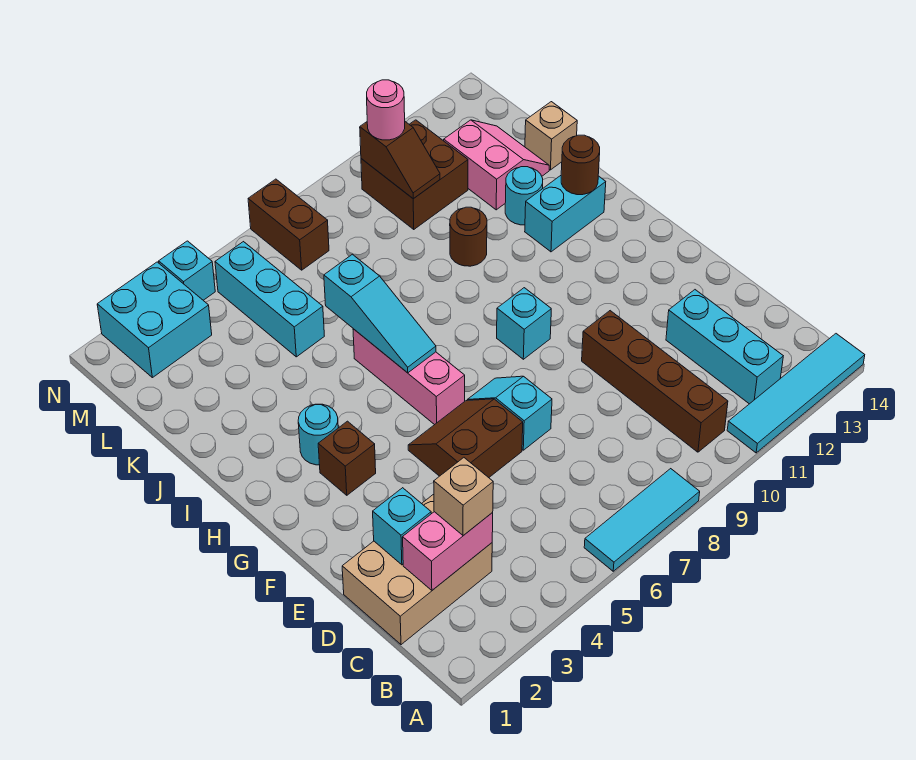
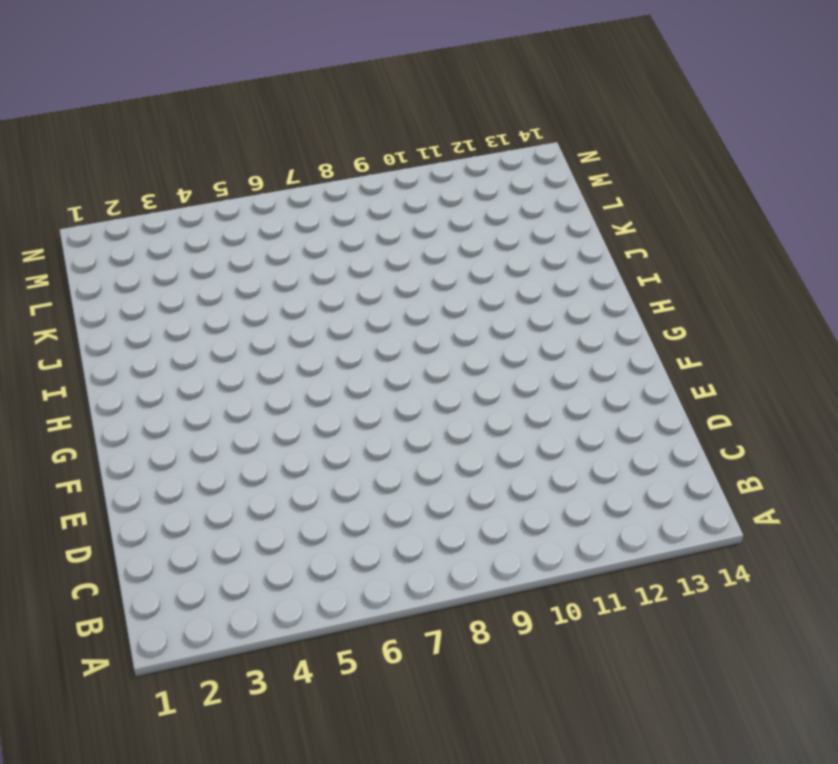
none -> cyan tile A6:A8 level 1
none -> cyan tile A11:A14 level 1
none -> brown brick B10:E10 level 1

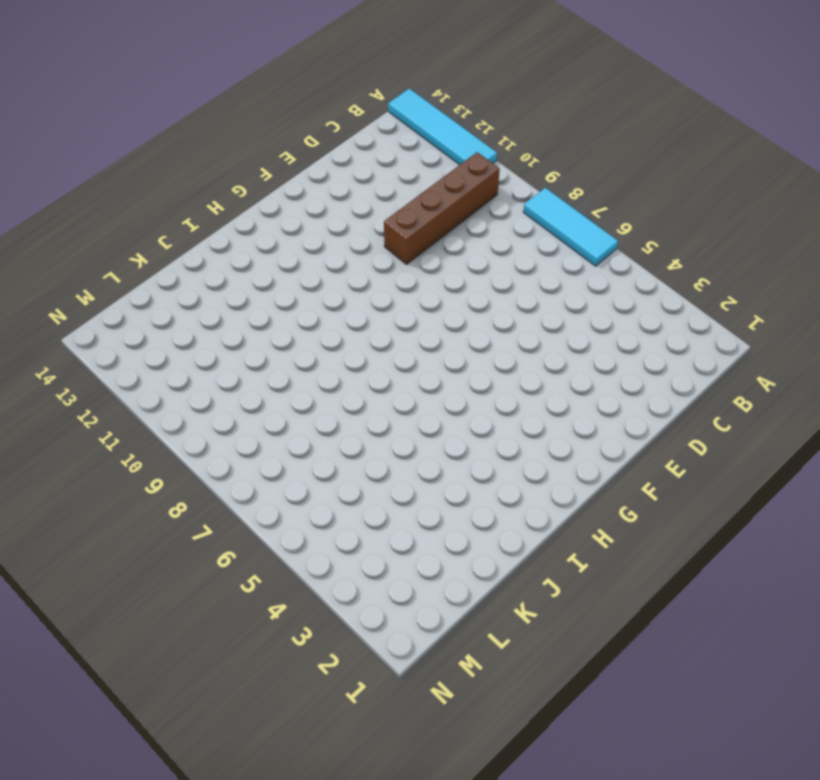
none -> cyan brick B12:D12 level 1
none -> tan brick C1:D3 level 1
none -> brown slope E5:F6 level 1 top E

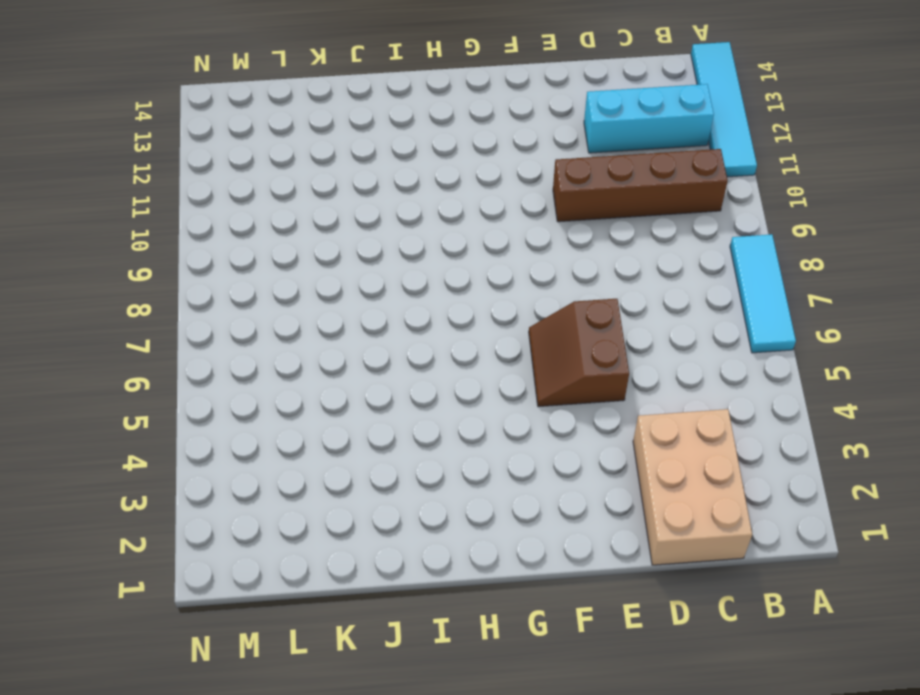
none -> cyan slope E7:F7 level 1 top E
none -> brown brick G3 level 1
none -> pink brick G6:I6 level 1

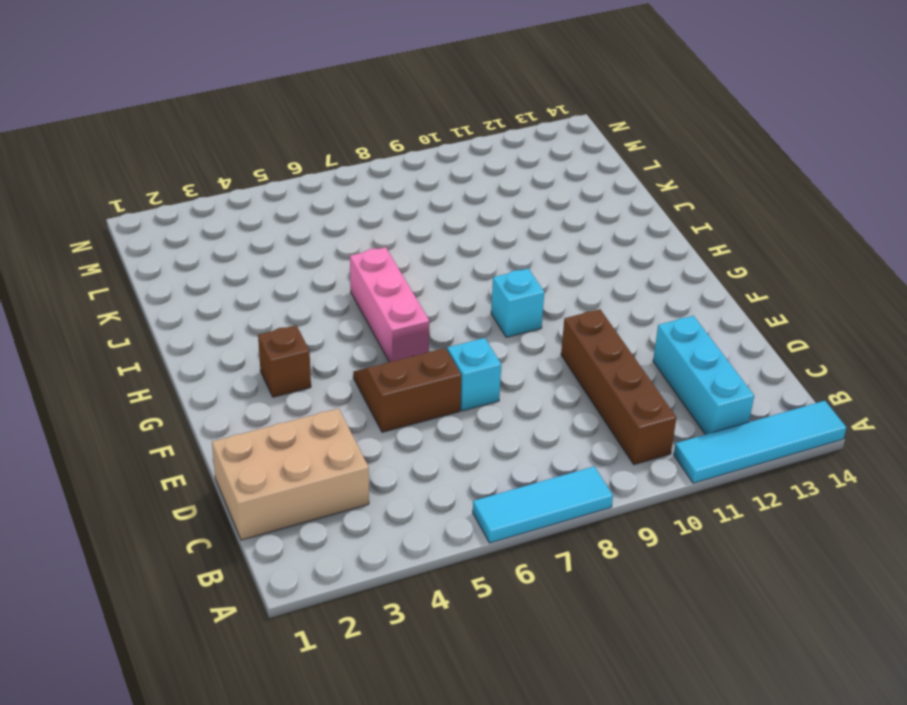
none -> cyan round brick H3 level 1
none -> cyan brick I12:I13 level 1
none -> brown round brick J10 level 1

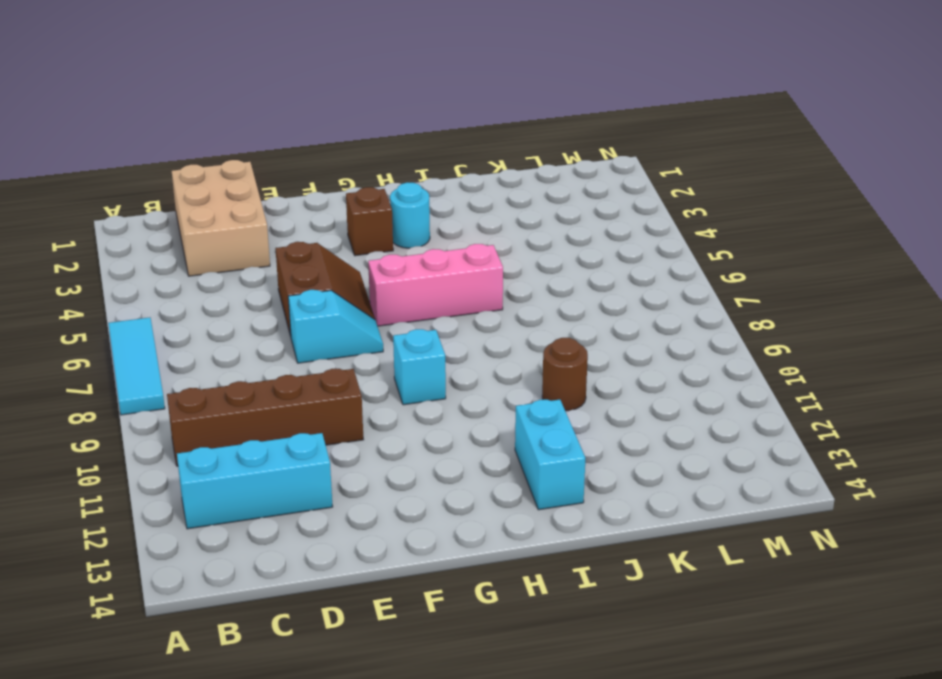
none -> cyan tile A11:A14 level 1
none -> cyan round brick J12 level 1
none -> cyan brick K5:M5 level 1

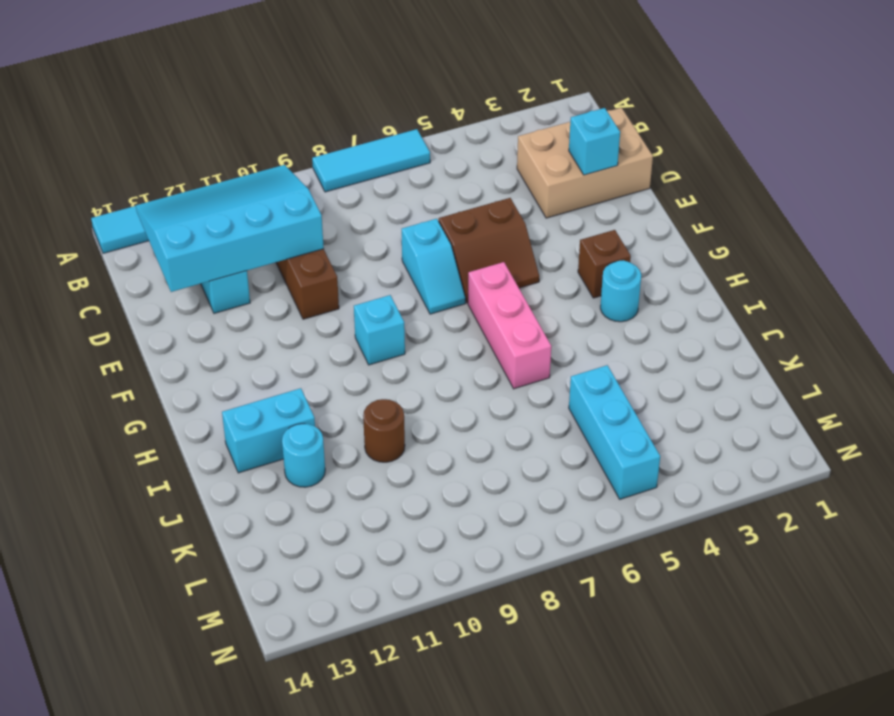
cyan slope B10:D13 level 2 top D -> none
none -> pink slope K12:L13 level 1 top 12
none -> tan brick K14 level 1
none -> brown brick L10:M11 level 1

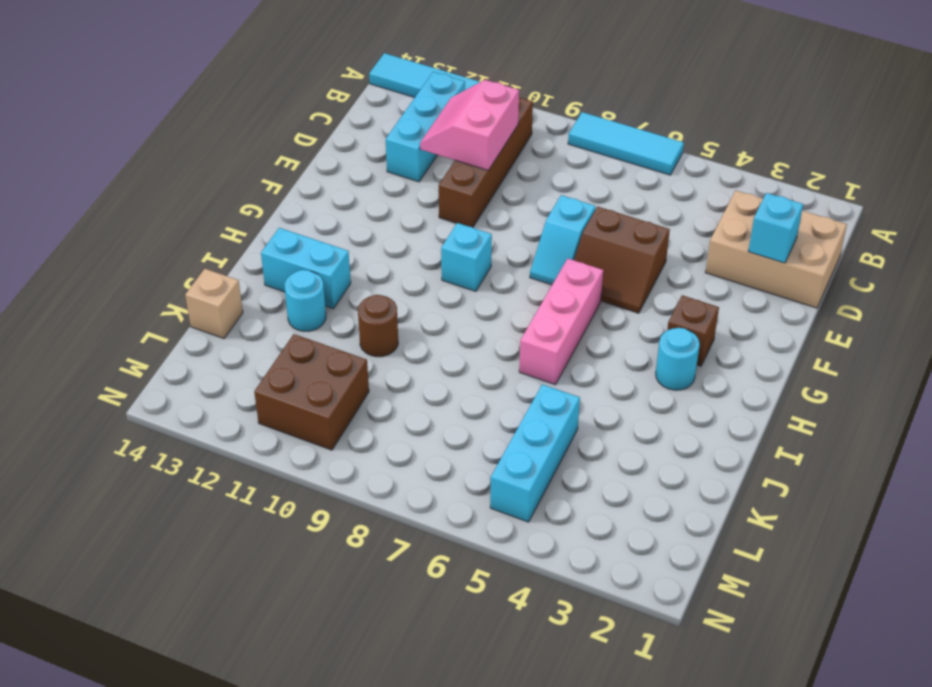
pink slope C10:D11 level 2 top 10 -> pink slope K12:L13 level 1 top 12
none -> cyan brick M2:N3 level 1
none -> brown brick M7:N7 level 1
none -> cyan brick N4 level 1

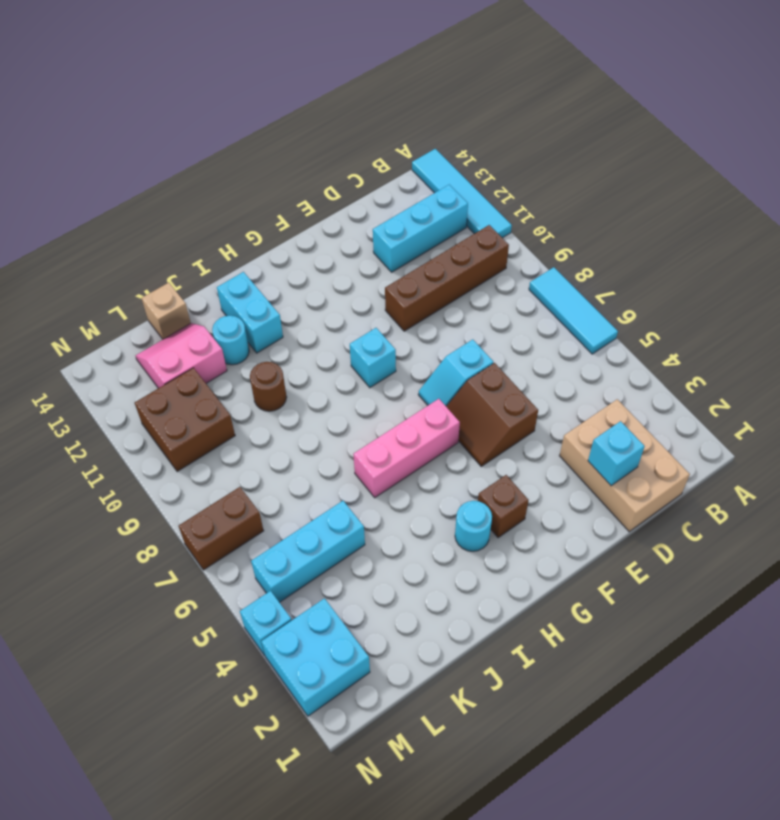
none -> pink brick C2:C3 level 2
none -> cyan slope H6:J6 level 2 top J
none -> brown round brick I13 level 2

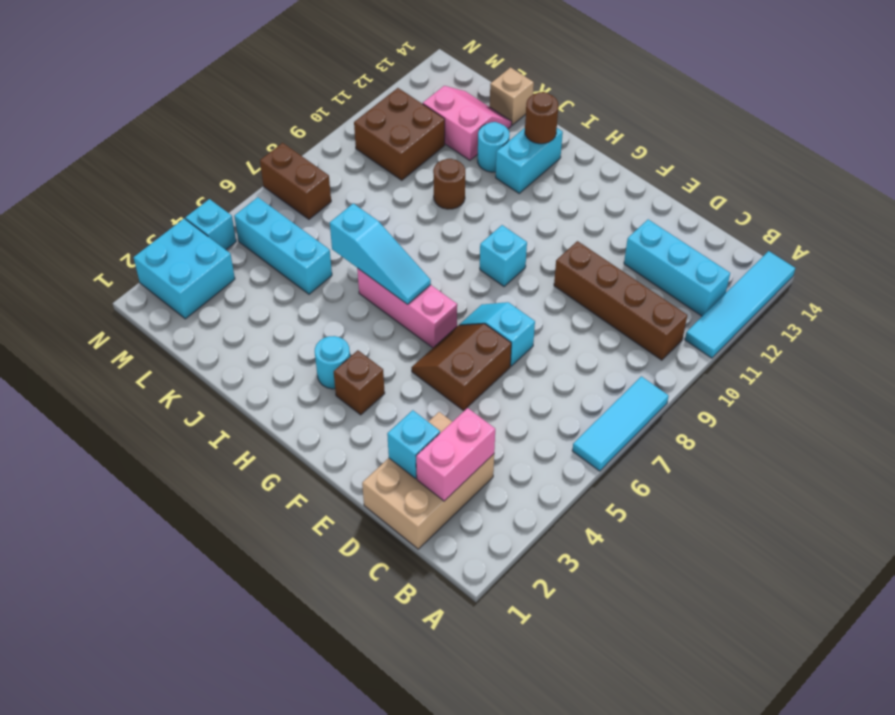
none -> brown slope L10:M10 level 2 top M
none -> tan brick C3 level 3
none -> pink round brick M10 level 3

